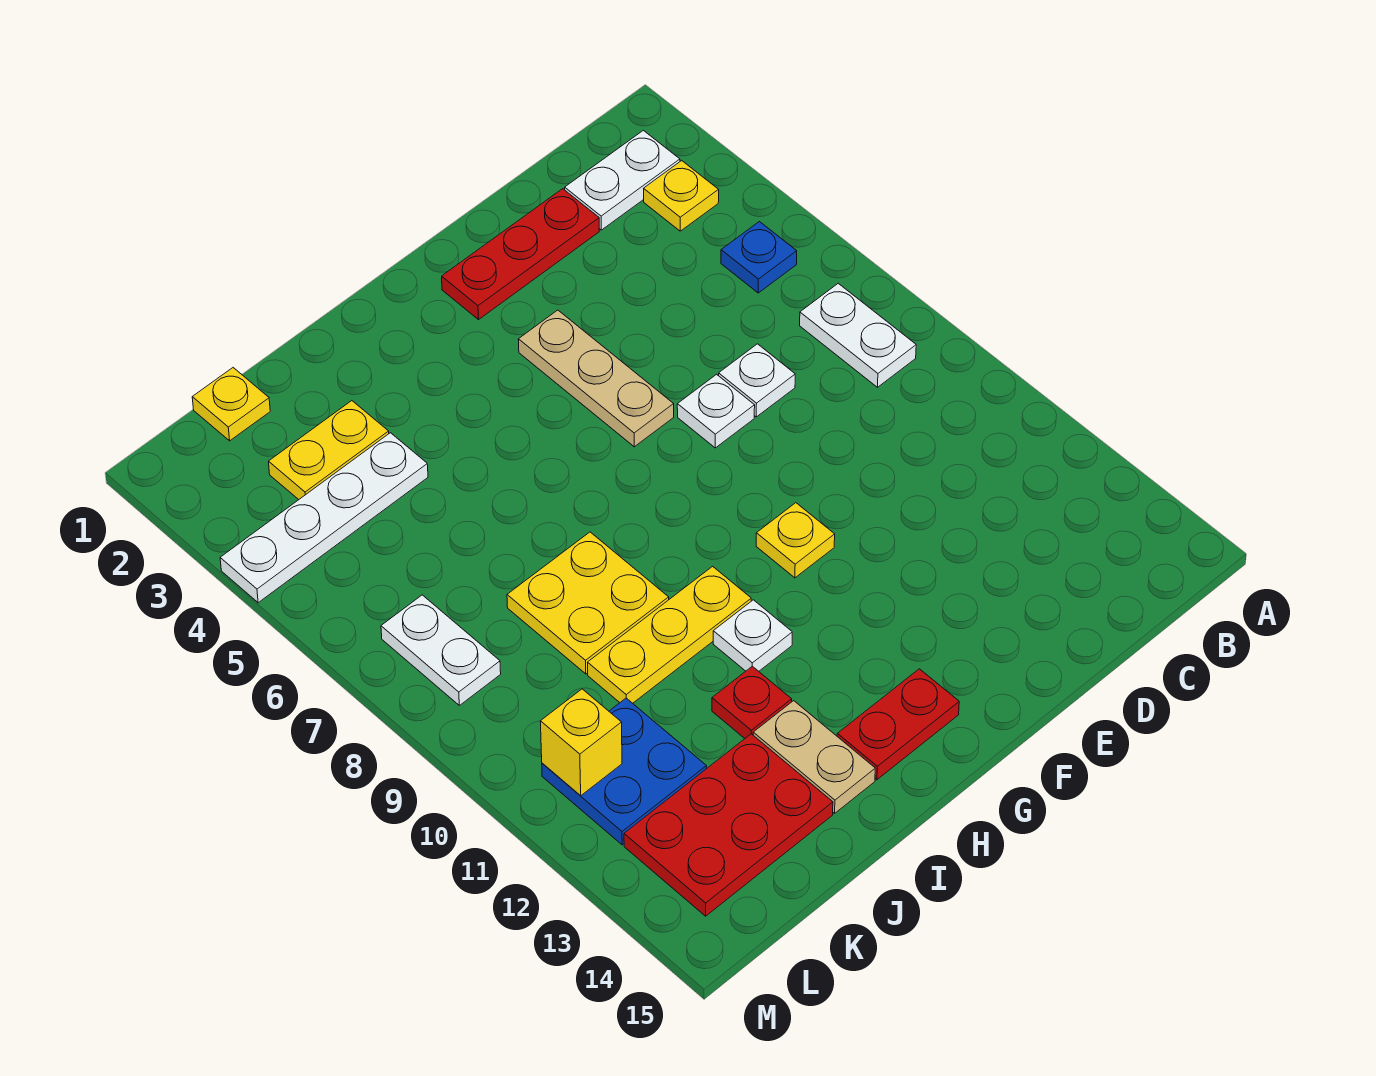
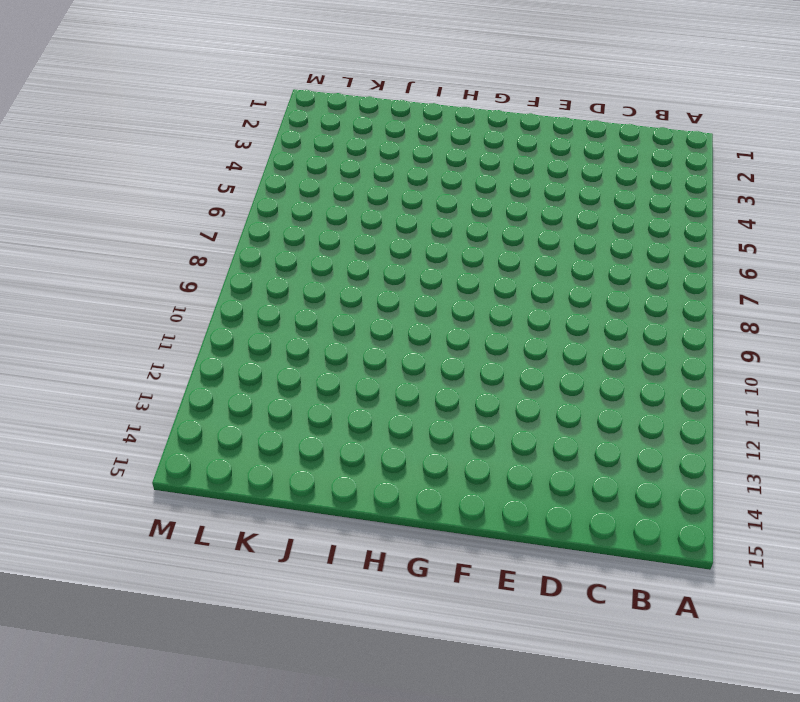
none -> white plate B2:C2 level 1
none -> yellow plate B3 level 1
none -> blue plate B5 level 1

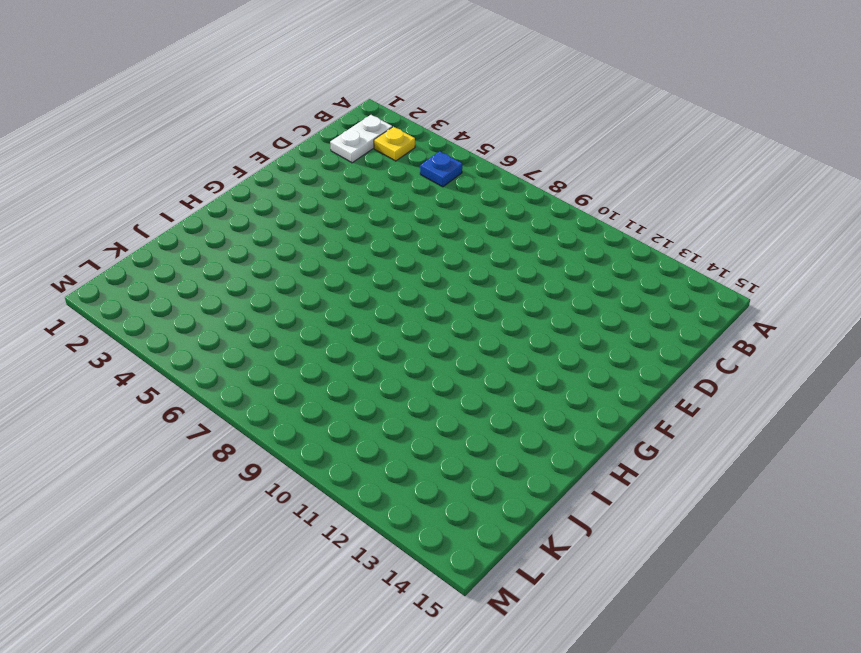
none -> white plate B7:B8 level 1
none -> red plate D2:F2 level 1
none -> white plate D7 level 1

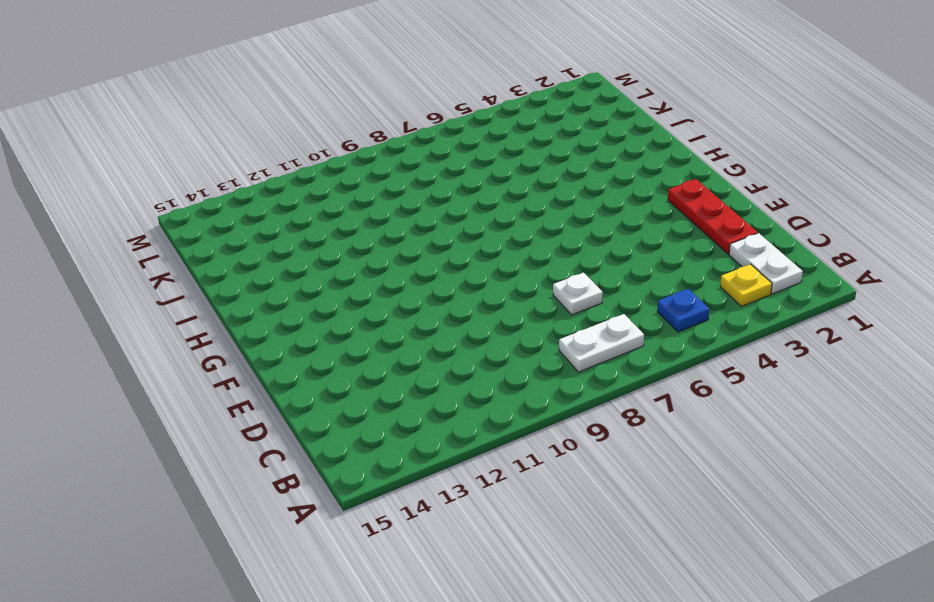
none -> white plate E7 level 1
none -> tan plate F4:F6 level 1
none -> yellow plate F10 level 1

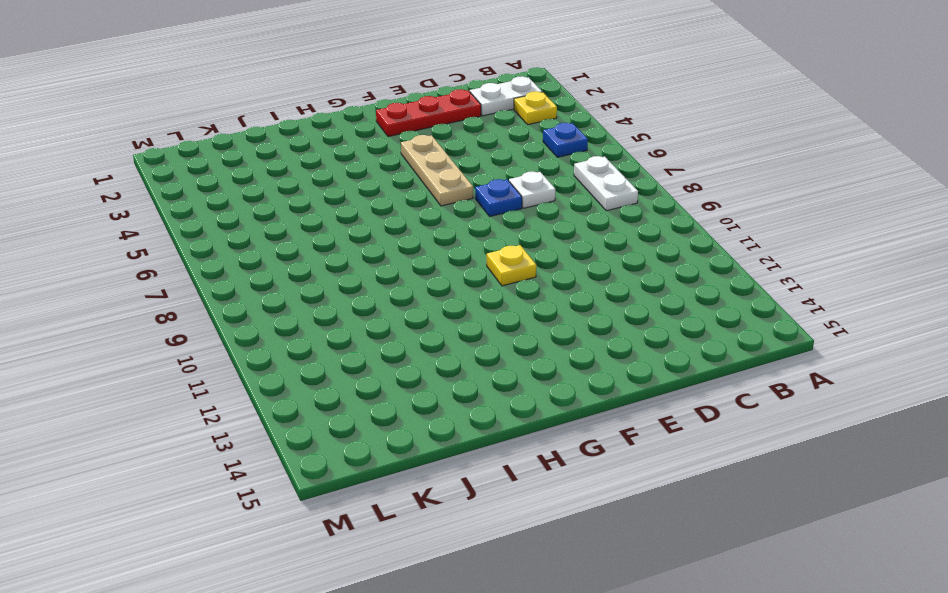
blue plate E7 level 1 -> white plate E7 level 1
none -> red plate G14:H14 level 1
none -> yellow plate H10:J10 level 1
none -> white plate H11 level 1

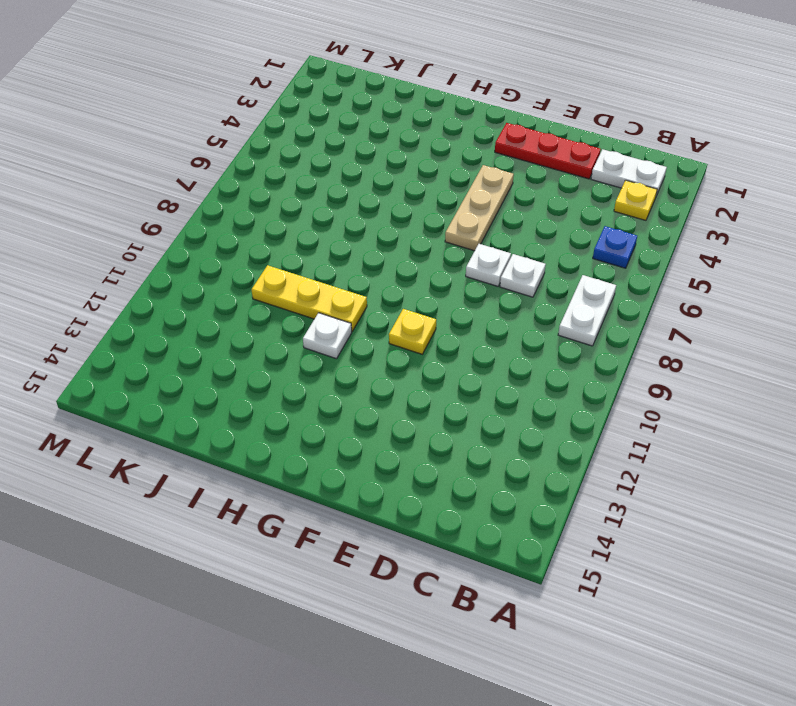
none -> red plate G14:H14 level 1
none -> yellow plate I8:J9 level 1
none -> red plate I12 level 1

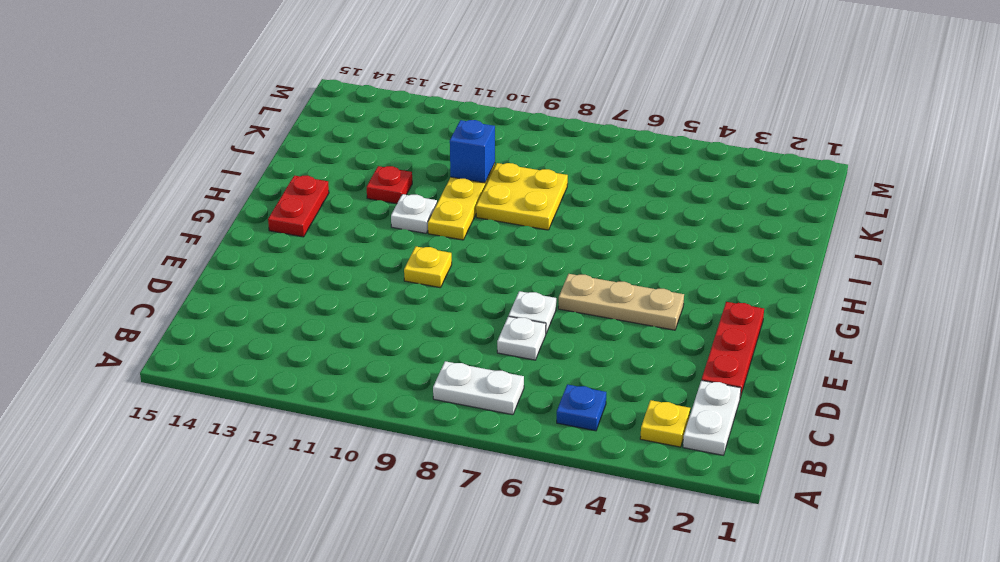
blue brick J10 level 2 -> none
none -> tan plate I13:I14 level 1
none -> yellow plate J3:K3 level 1
none -> white plate J4:M4 level 1

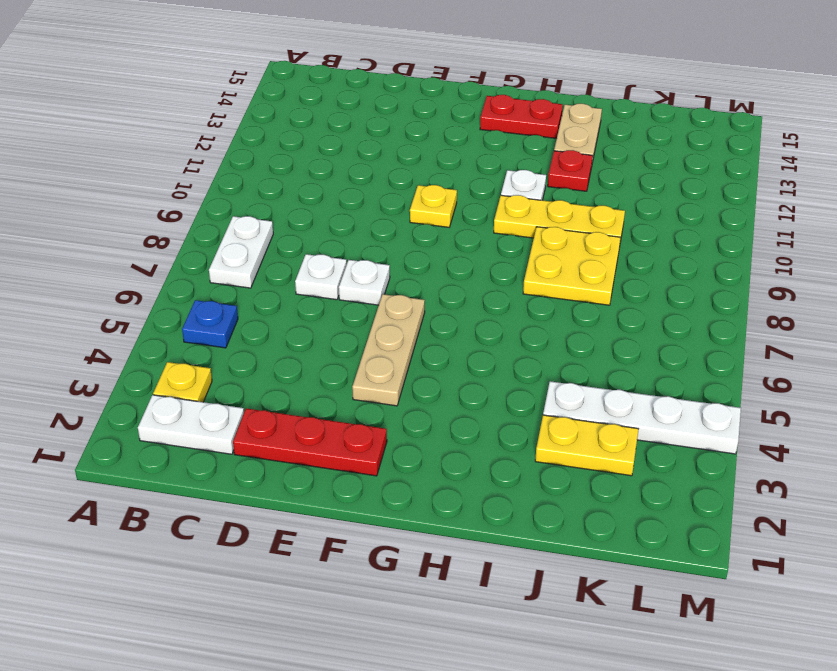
none -> red plate J13:L14 level 1
none -> yellow plate K1 level 1
none -> blue plate K11:L12 level 1

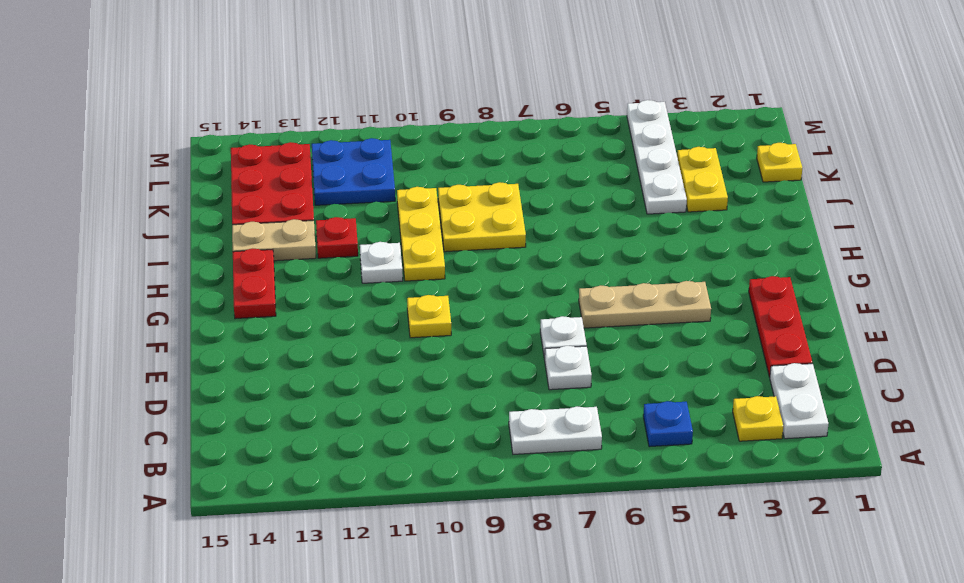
none -> white plate L7:L8 level 1
none -> yellow brick L11 level 2

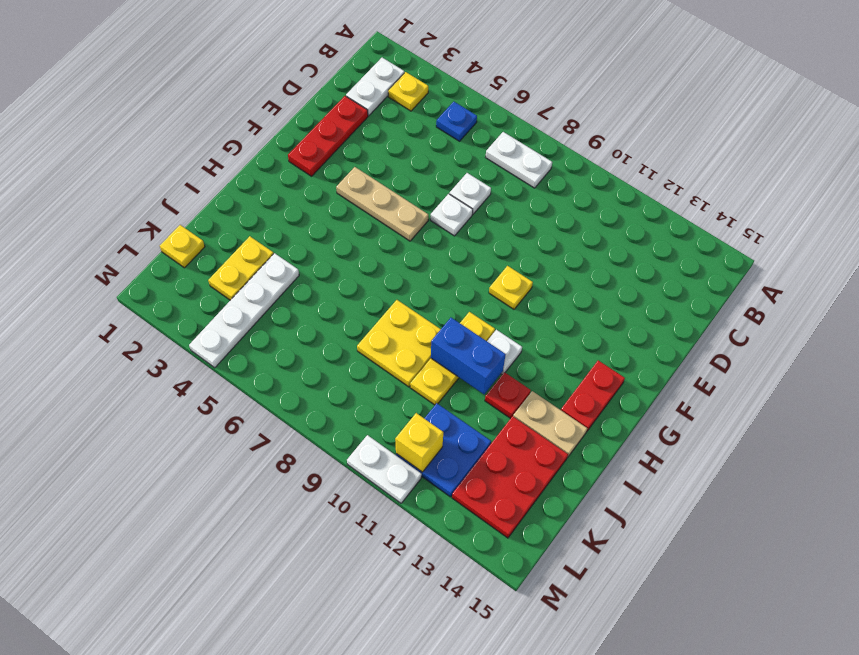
blue brick I10:I11 level 2 -> none
white plate M10:M11 level 1 -> white plate L7:L8 level 1

